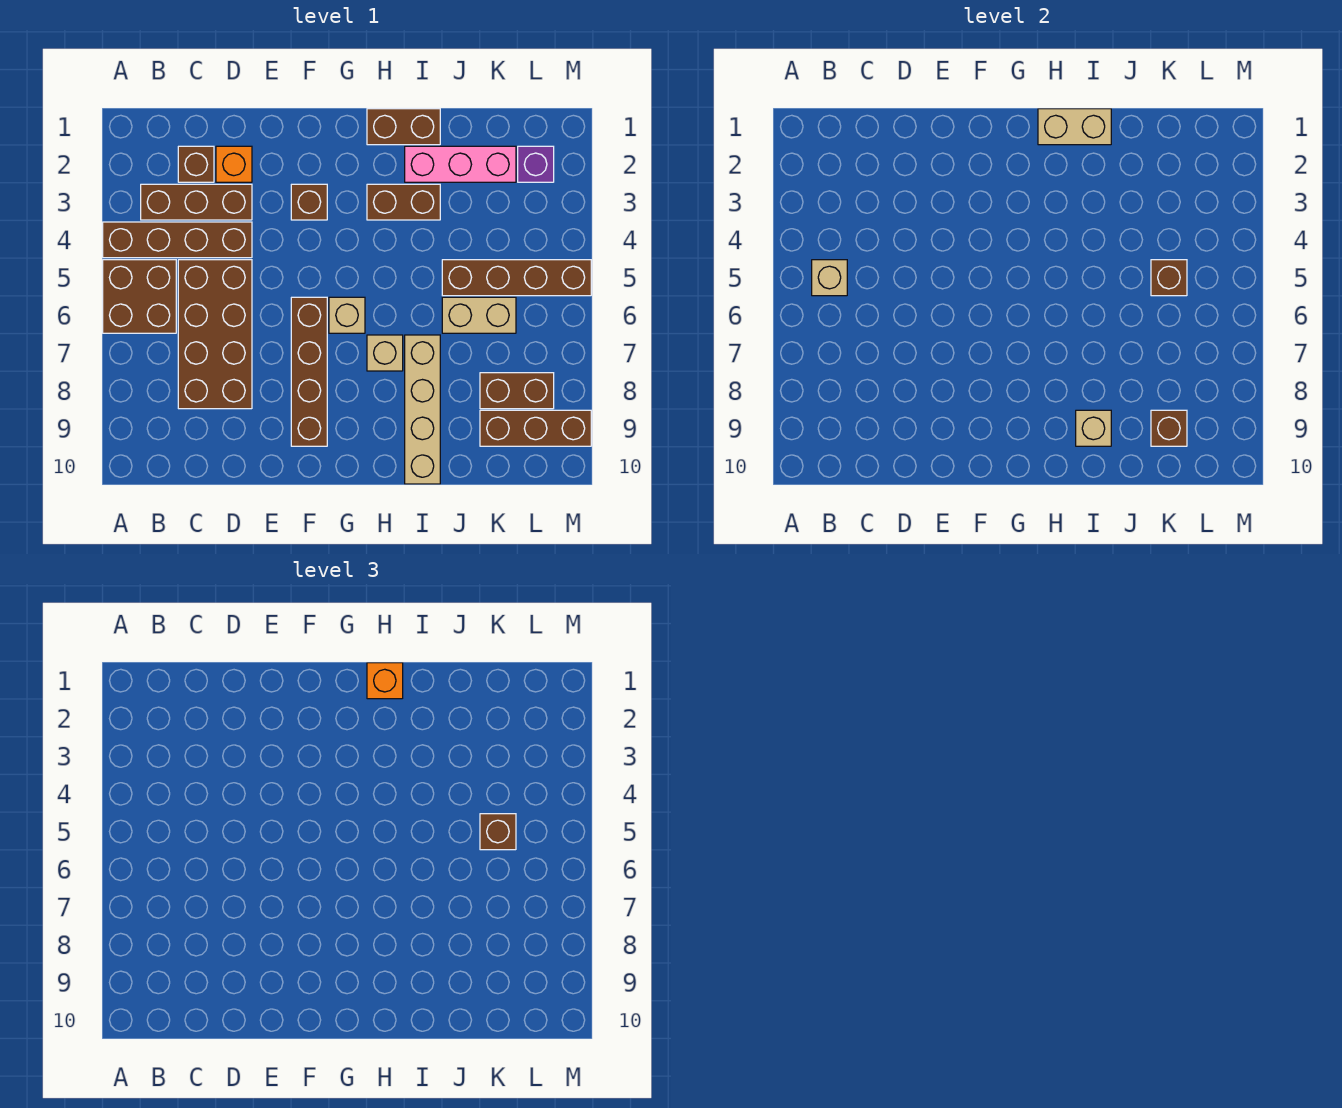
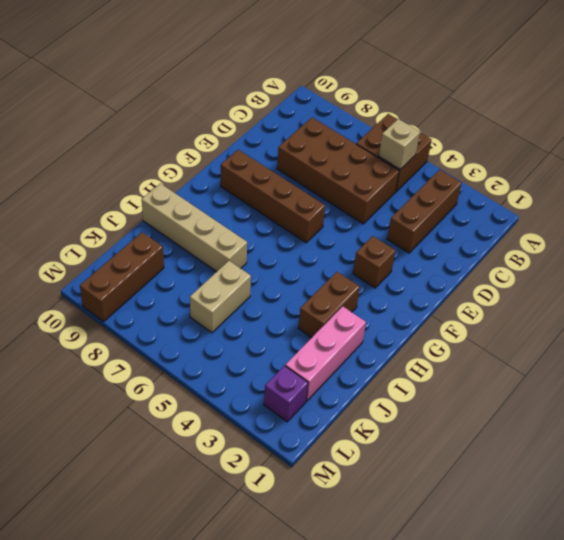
none -> brown brick A4:D4 level 1
none -> brown brick C2 level 1
none -> orange brick D2 level 1

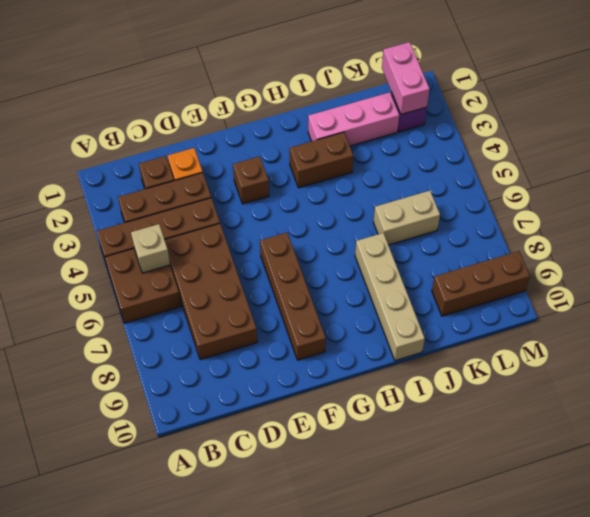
pink brick L1:L2 level 2 -> none
none -> tan brick G6 level 1
none -> brown brick H1:I1 level 1
none -> tan brick H7 level 1

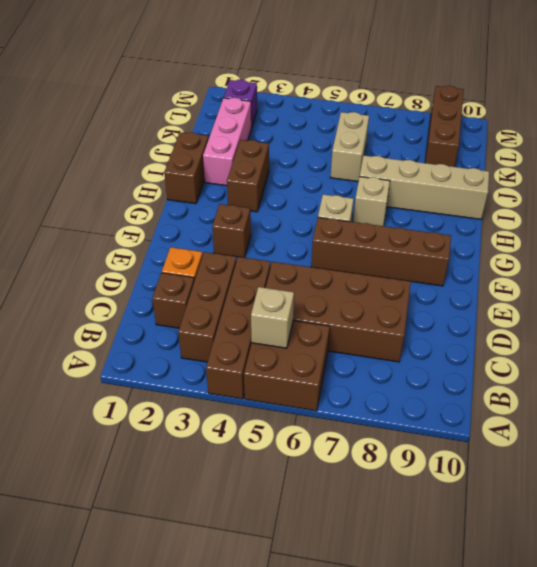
none -> brown brick J5:M5 level 1
none -> brown brick K8:L8 level 1
none -> tan brick H1:I1 level 2

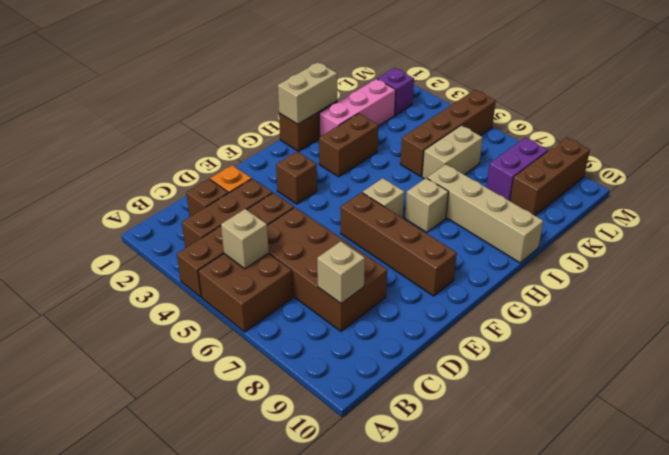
tan brick C8 level 2 -> tan brick I9 level 2
purple brick K8:L8 level 1 -> brown brick K8:L8 level 1
none -> brown brick K5 level 2
none -> brown brick K9 level 2
none -> orange brick H1 level 3

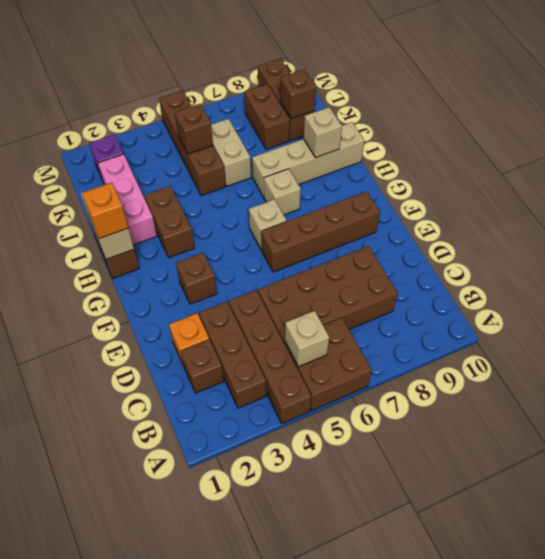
none -> brown brick K5 level 3

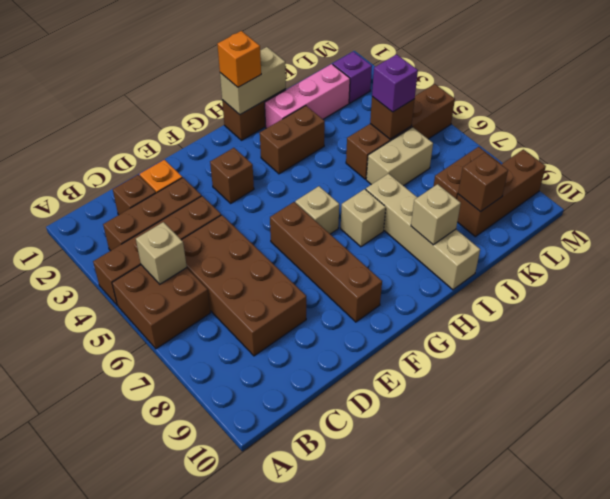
purple brick K5 level 3 -> brown brick K5 level 3

